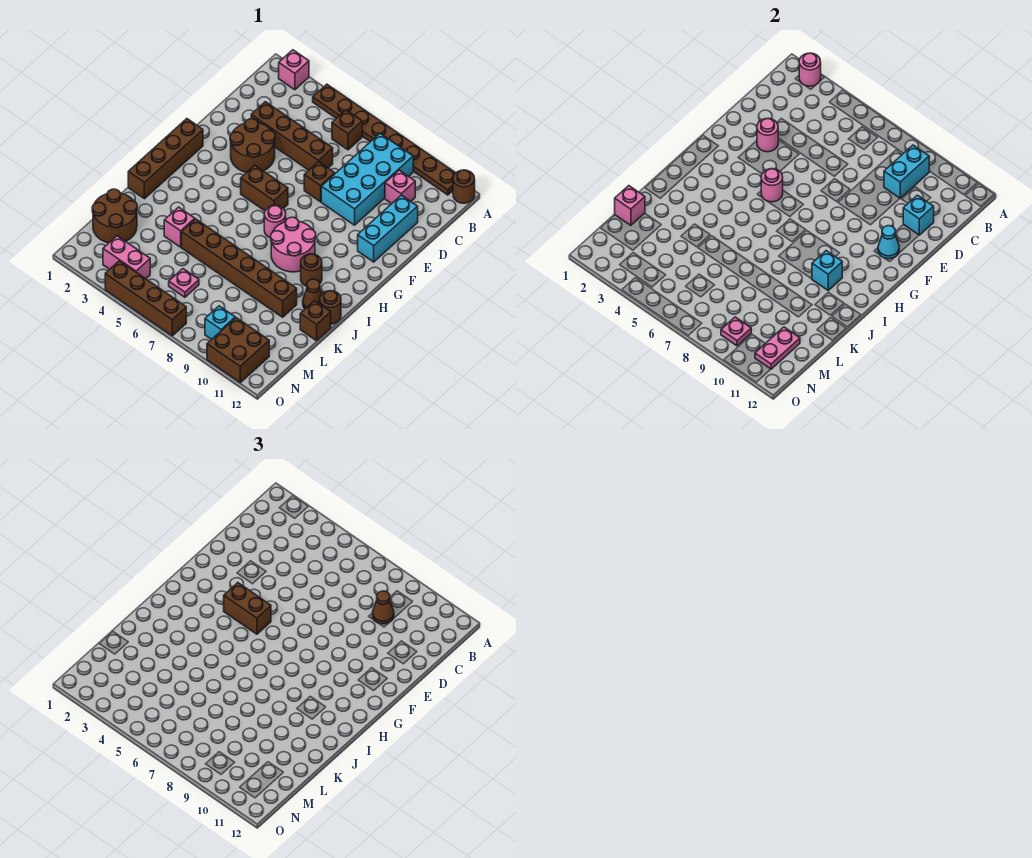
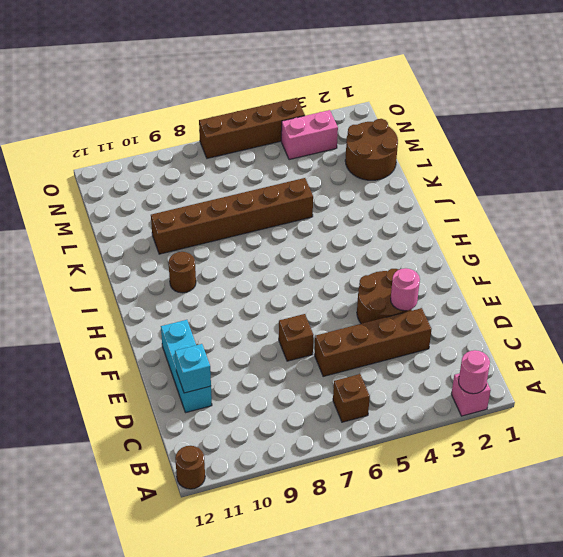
none -> brown plate A4:A11 level 1
none -> cyan brick B8:E9 level 1
none -> pink brick C10 level 1
none -> brown brick G1:J1 level 1

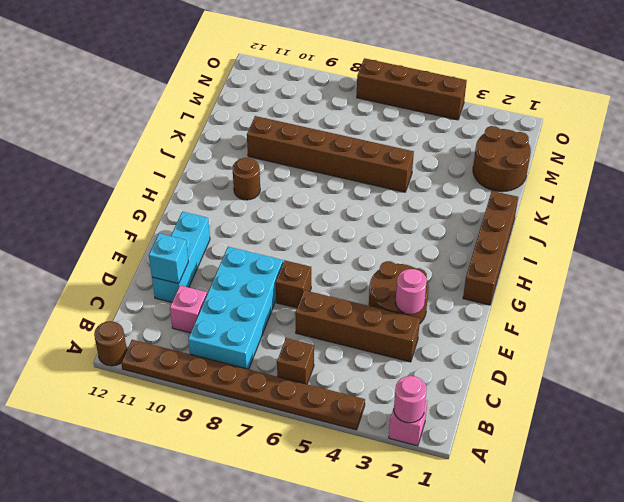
none -> brown brick G5:G6 level 1
none -> pink round brick H7 level 1
none -> pink round brick H8:I9 level 1
none -> brown cone J11 level 1

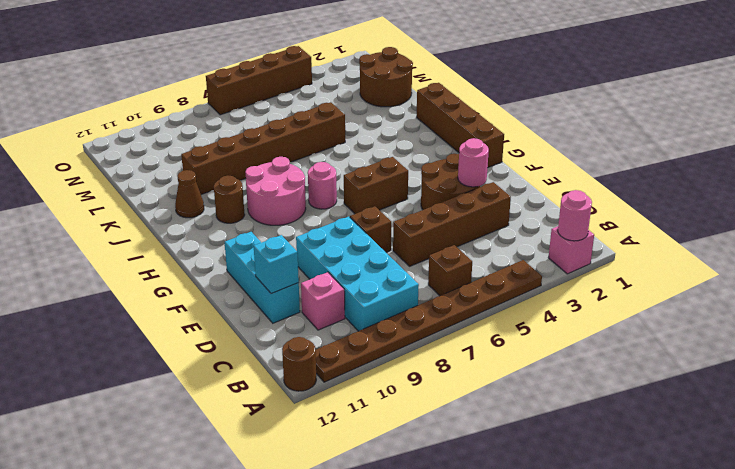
none -> brown round brick J12 level 1
none -> pink brick K4 level 1
none -> brown brick K12 level 1
none -> pink plate M6 level 1

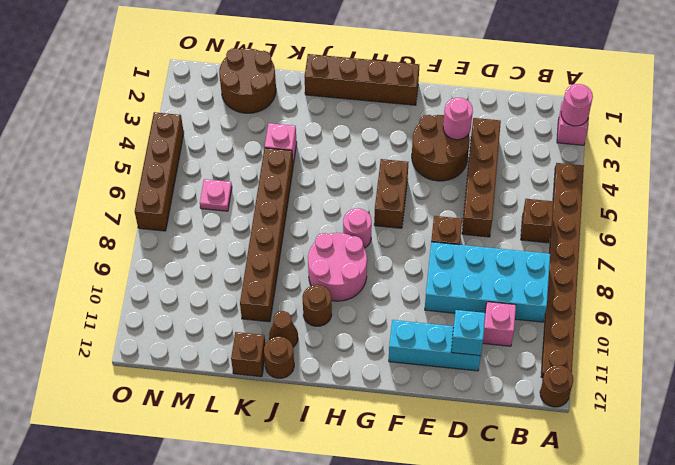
none -> pink brick N3:N4 level 1
none -> cyan brick N9 level 1
none -> brown brick N10:O11 level 1
none -> cyan brick B9:C9 level 2

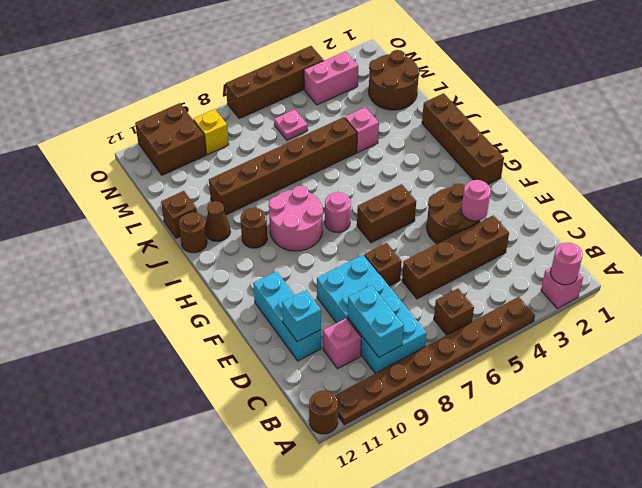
yellow brick N9 level 1 -> cyan brick N9 level 1
none -> cyan cone F11 level 2
none -> pink round brick G5 level 2
none -> cyan brick I10 level 2
none -> pink brick L1 level 2

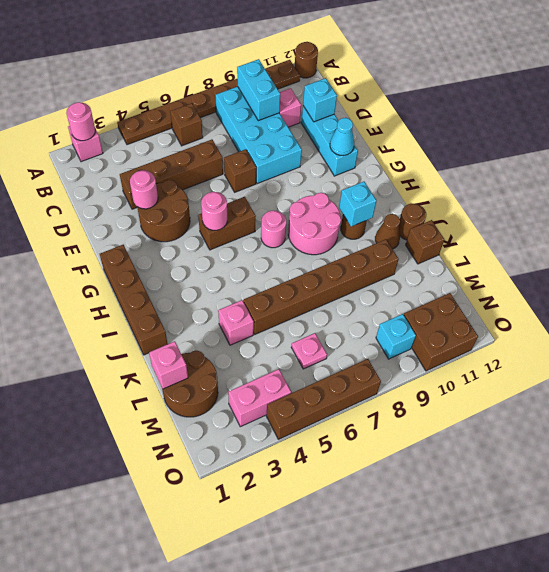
none -> pink plate M11:N11 level 2
none -> pink plate N9 level 2
none -> brown cone C9 level 3
none -> brown brick G4:G5 level 3

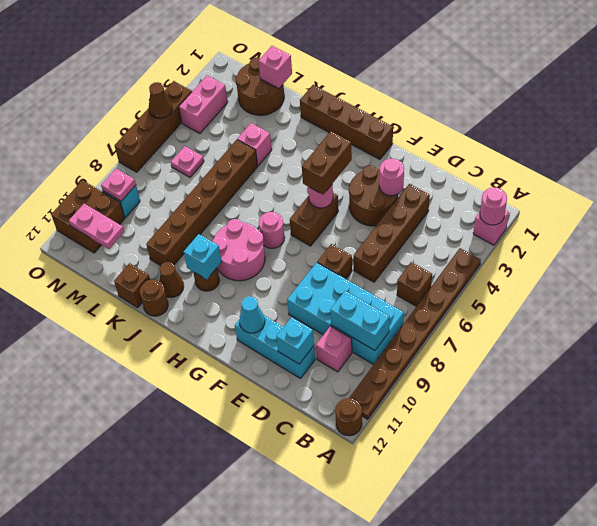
brown cone O5 level 2 -> brown cone C9 level 3

